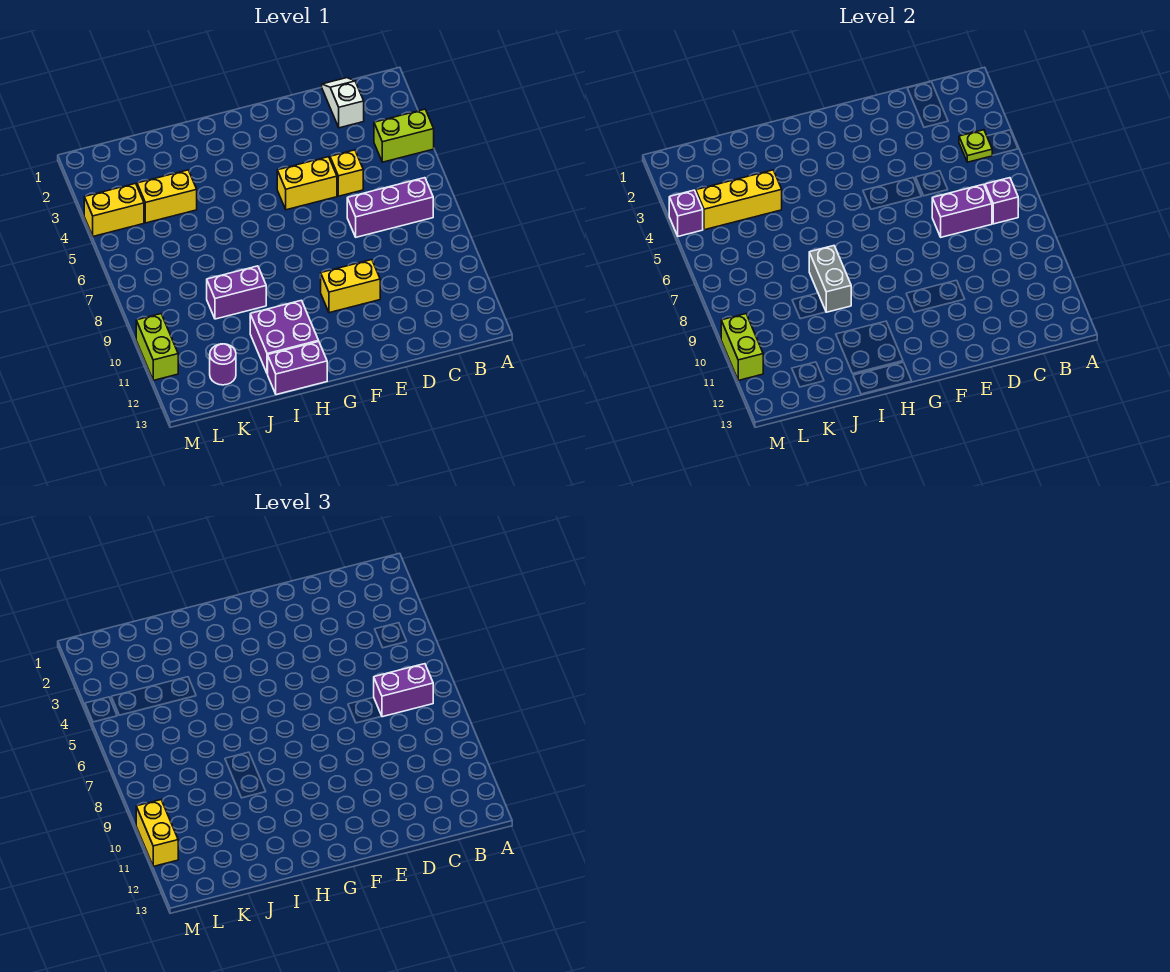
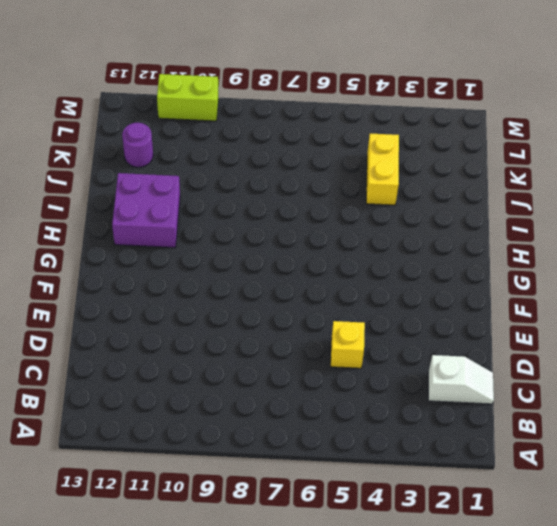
none -> lime brick A4:B4 level 1
none -> purple brick B7:D7 level 1
none -> yellow brick E5:F5 level 1

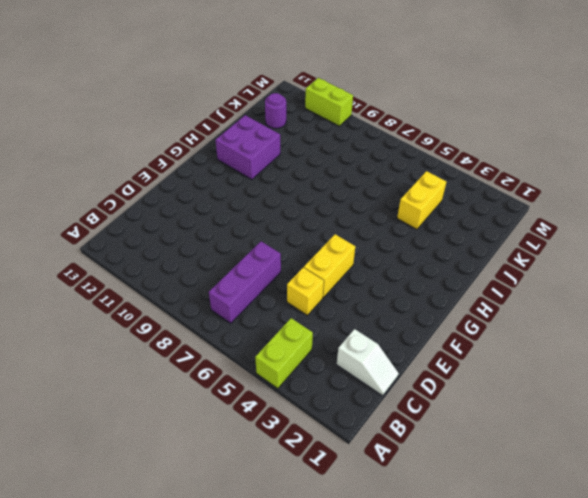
none -> yellow brick E10:F10 level 1
none -> purple brick H13:I13 level 1
none -> purple brick I9:J9 level 1

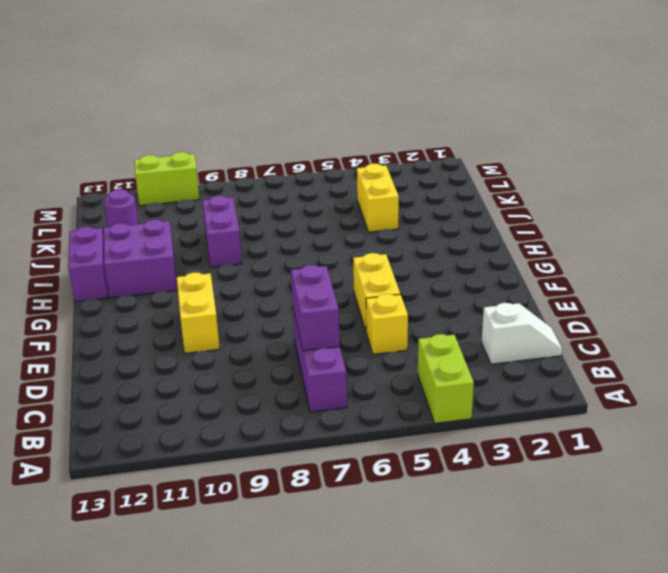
none -> yellow brick L4:M4 level 1
none -> lime plate B4 level 2
none -> purple brick B7 level 2

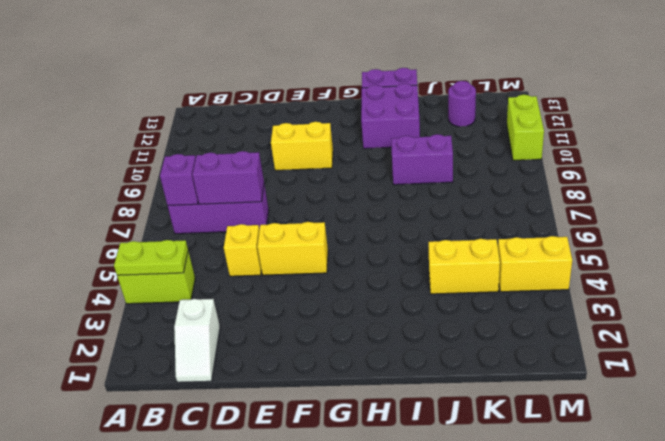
lime plate A4:B4 level 2 -> lime plate B4 level 2
none -> grey brick I8:I9 level 2
none -> yellow brick J4:L4 level 2
none -> purple brick M4 level 2

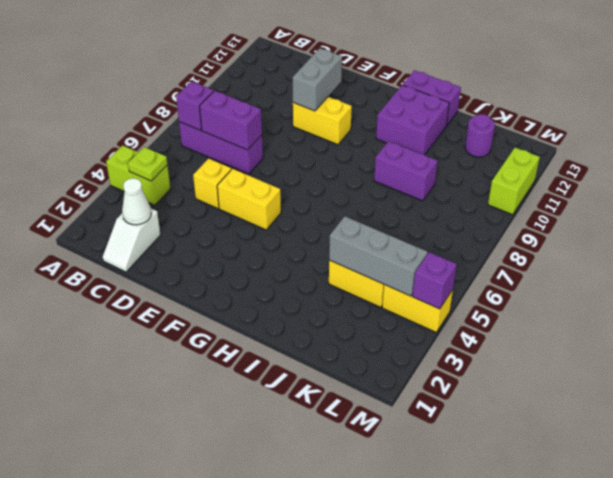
white cone C2 level 2 -> none
grey brick E10:E11 level 2 -> grey brick I8:I9 level 2
grey brick J4:L4 level 2 -> yellow brick J4:L4 level 2
none -> lime brick M10:M11 level 2
none -> purple brick B7:C7 level 3
none -> yellow brick M10:M11 level 3

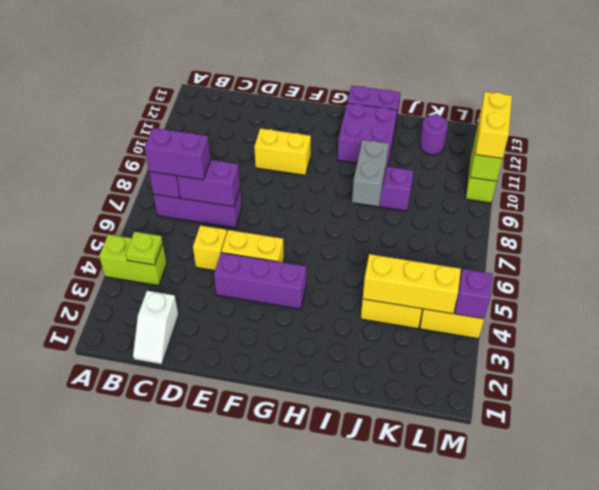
purple brick E4:G4 level 1 -> none

